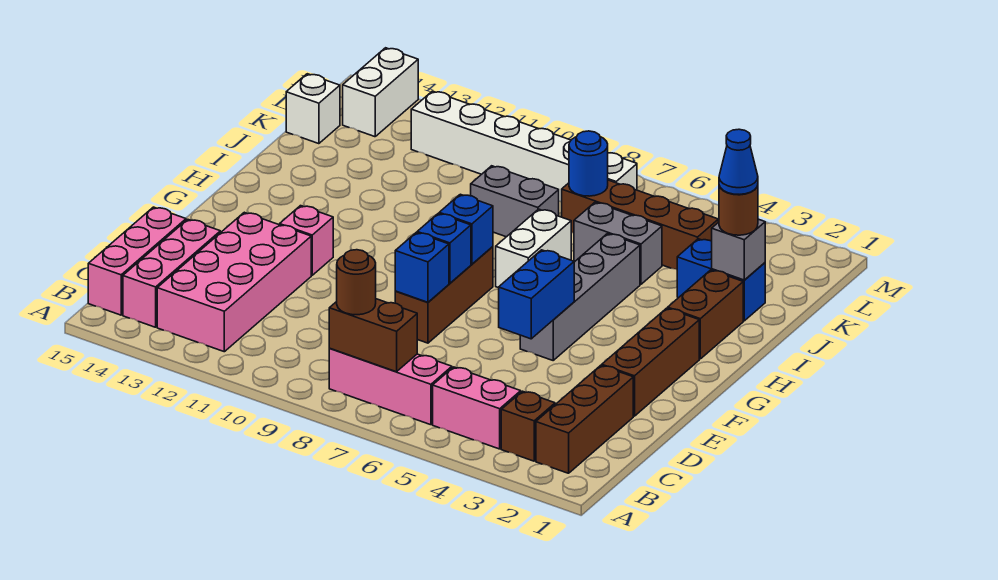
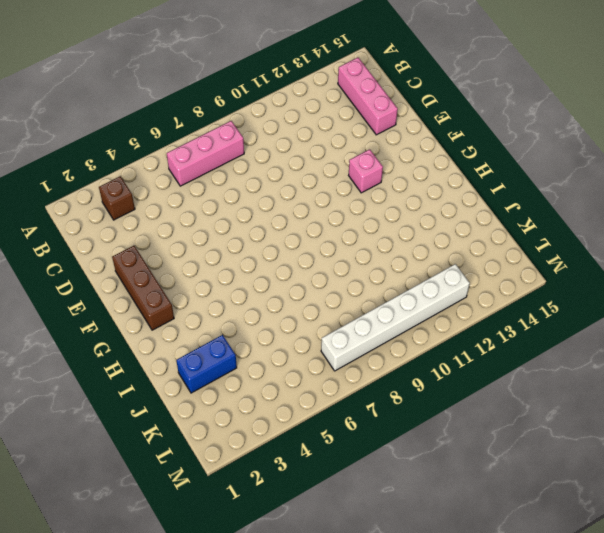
none -> brown brick B2:D2 level 1
none -> pink brick B4:B5 level 1
none -> pink brick B12:E13 level 1
none -> pink brick B15:D15 level 1

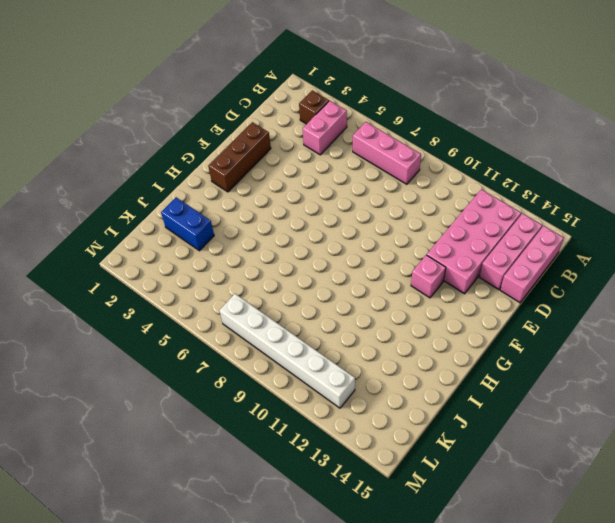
pink brick B4:C4 level 1 -> pink brick B4:B5 level 1
none -> brown brick B2:D2 level 1
none -> brown brick E8:G8 level 1
none -> grey brick F5:I5 level 1
none -> brown brick H2:I2 level 1

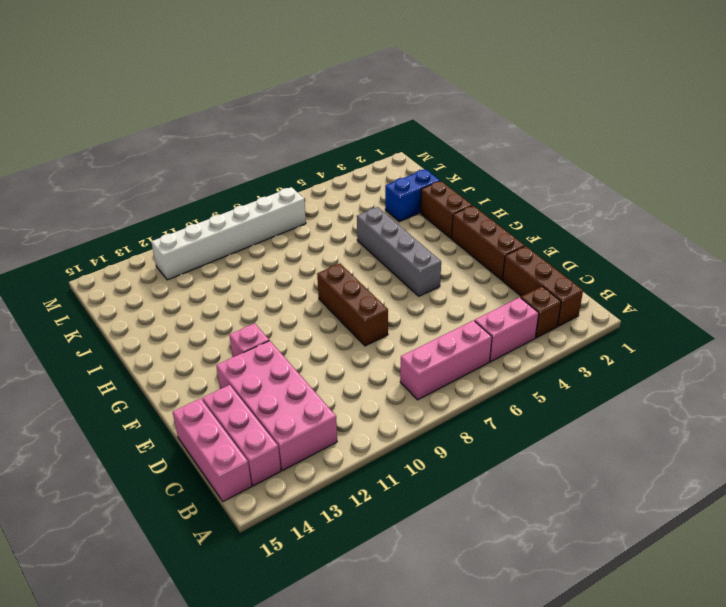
none -> white brick H7:I7 level 1
none -> grey brick J5:J6 level 1
none -> grey brick J8:J9 level 1
none -> brown brick K4:K7 level 1

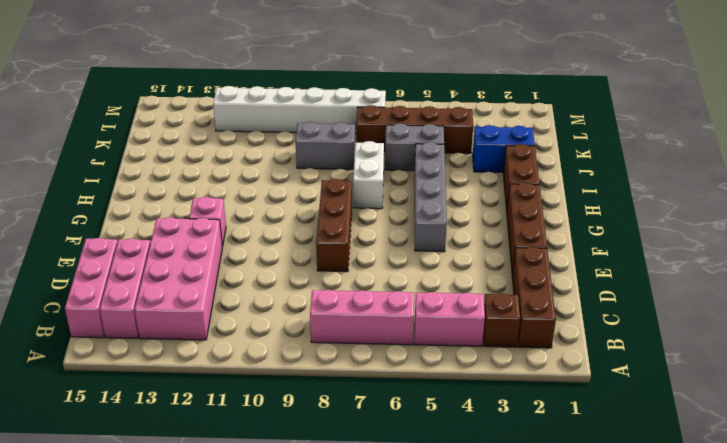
none -> white brick K15 level 1
none -> white brick L14:M14 level 1
none -> brown brick B7:B8 level 2
none -> blue brick E5:F5 level 2

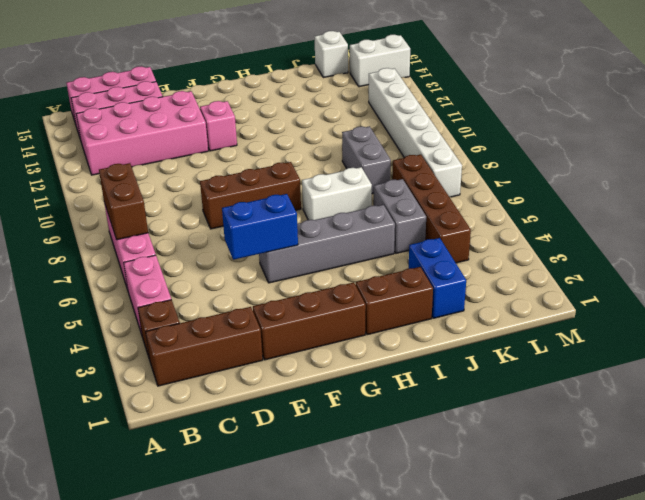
none -> blue brick E8 level 2
none -> blue brick F8 level 2
none -> blue brick G8 level 2
none -> grey brick J2 level 2

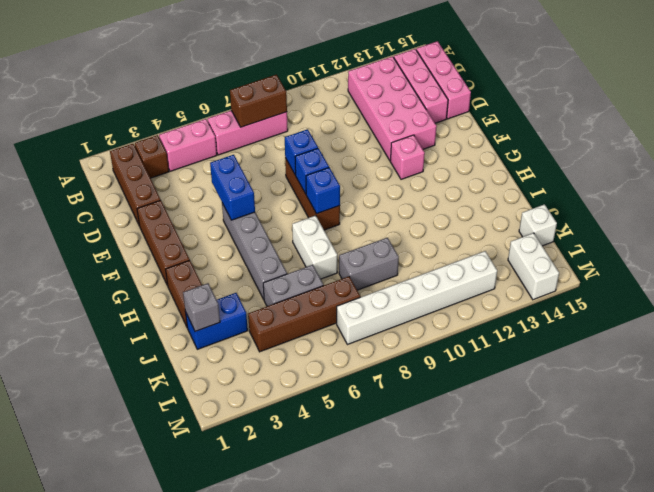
none -> blue round brick K7 level 2
none -> brown round brick B8 level 3
none -> brown round brick J2 level 3
none -> blue cone J2 level 4

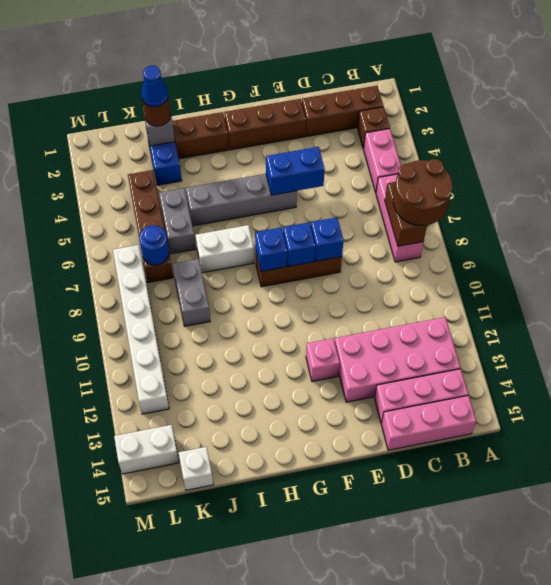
brown round brick A7:B8 level 3 -> brown round brick B8 level 3

